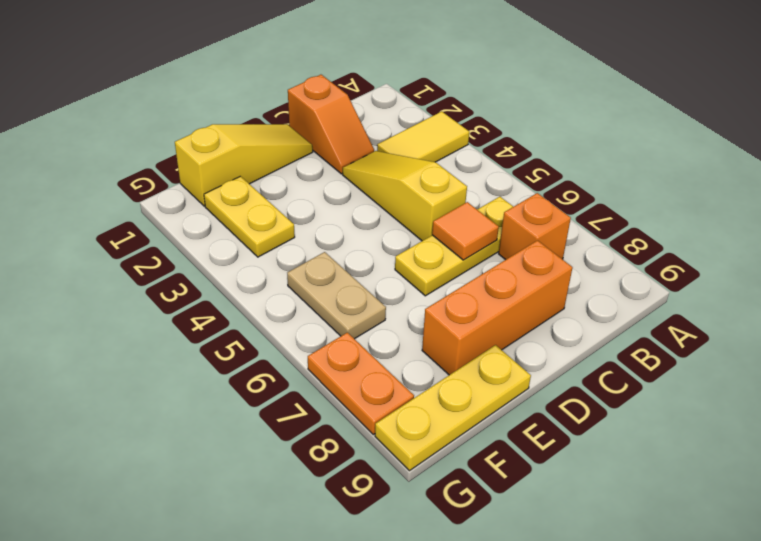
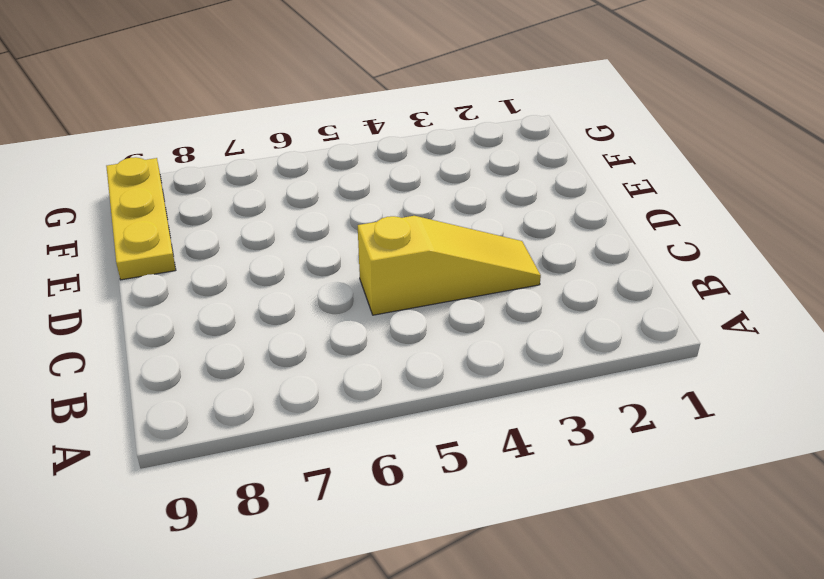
none -> yellow tile A3:B3 level 1
none -> yellow plate B6:D6 level 1
none -> orange brick B7 level 1

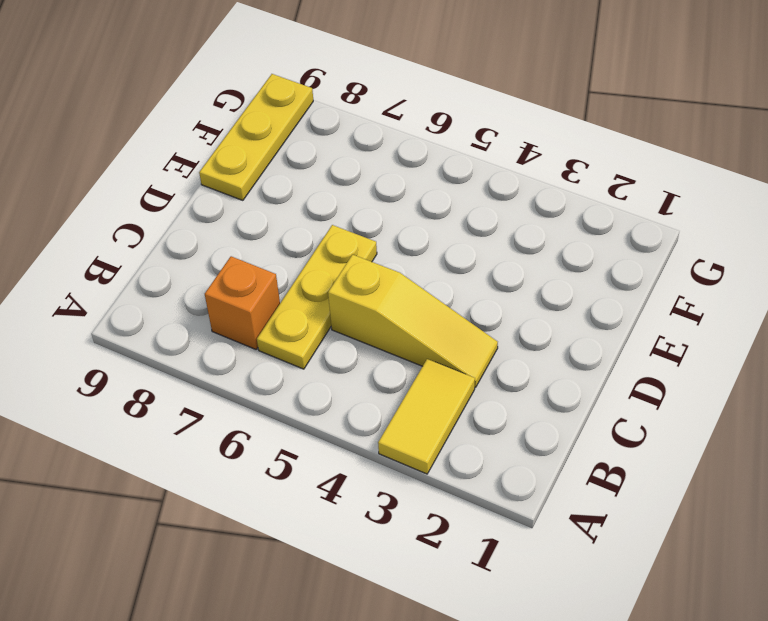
none -> orange slope C1:C2 level 1 top 1
none -> orange brick C8:E8 level 1
none -> yellow slope D1:F1 level 1 top F

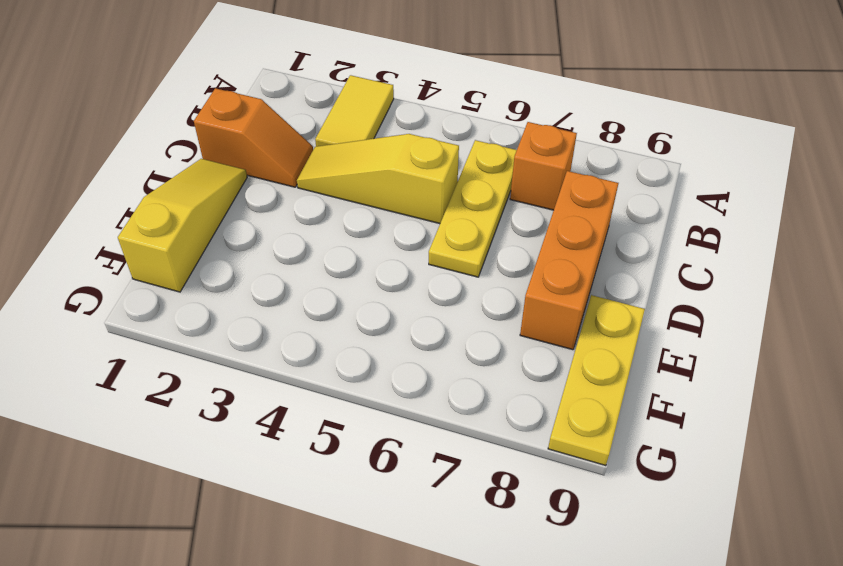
none -> yellow plate F2:F3 level 1
none -> tan plate F5:F6 level 1
none -> orange plate G7:G8 level 1

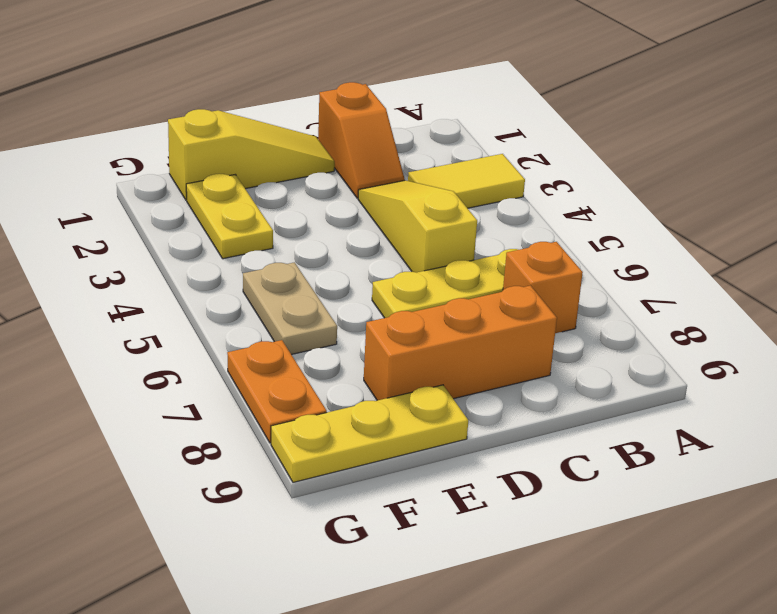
none -> orange tile C6 level 2

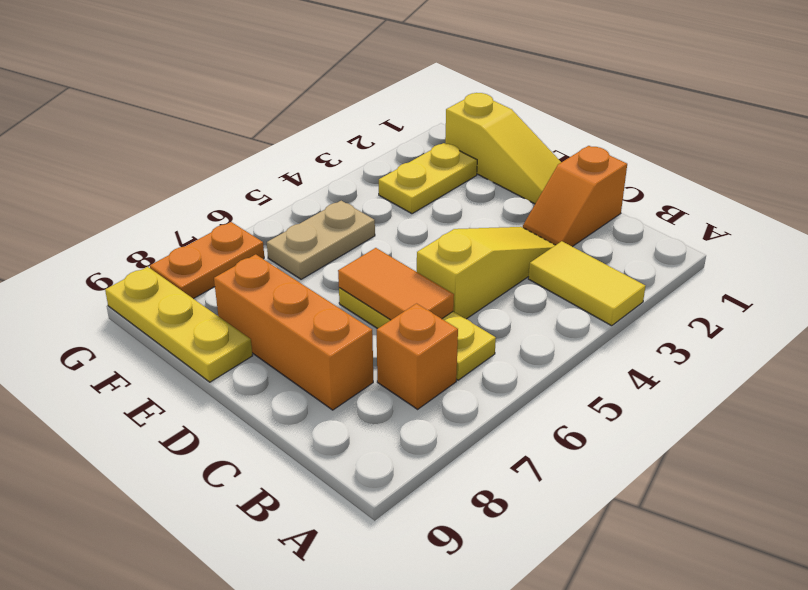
orange tile C6:D6 level 2 -> orange tile C6 level 2

